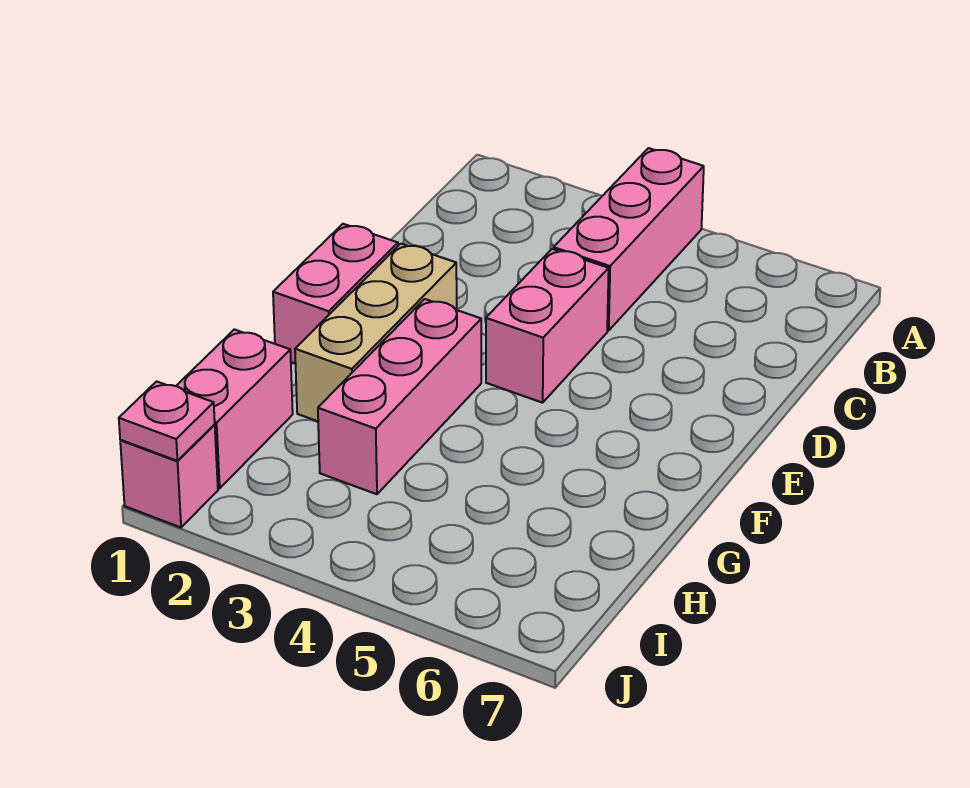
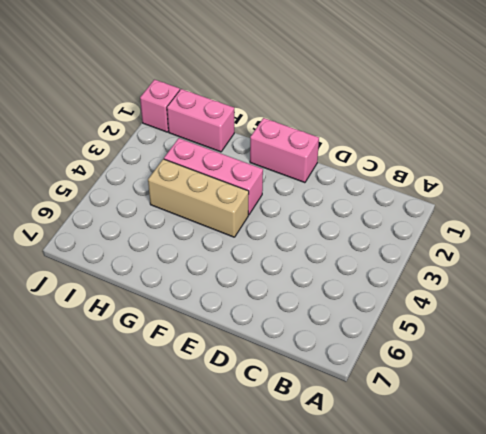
tan brick F4:H4 level 1 -> tan brick E2:G2 level 1
none -> pink brick A4:C4 level 1
none -> pink brick D4:E4 level 1

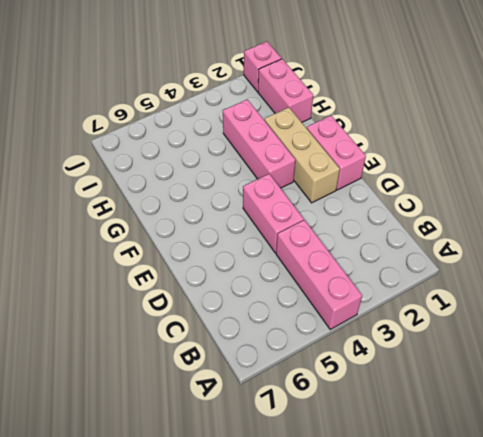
none -> pink plate J1 level 2

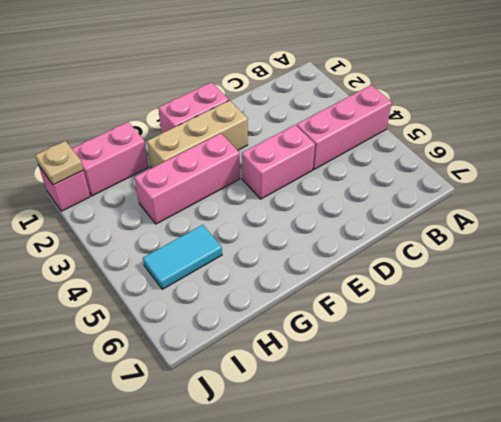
cyan tile H5:I5 level 1 -> none
tan plate J1 level 2 -> pink plate J1 level 2

